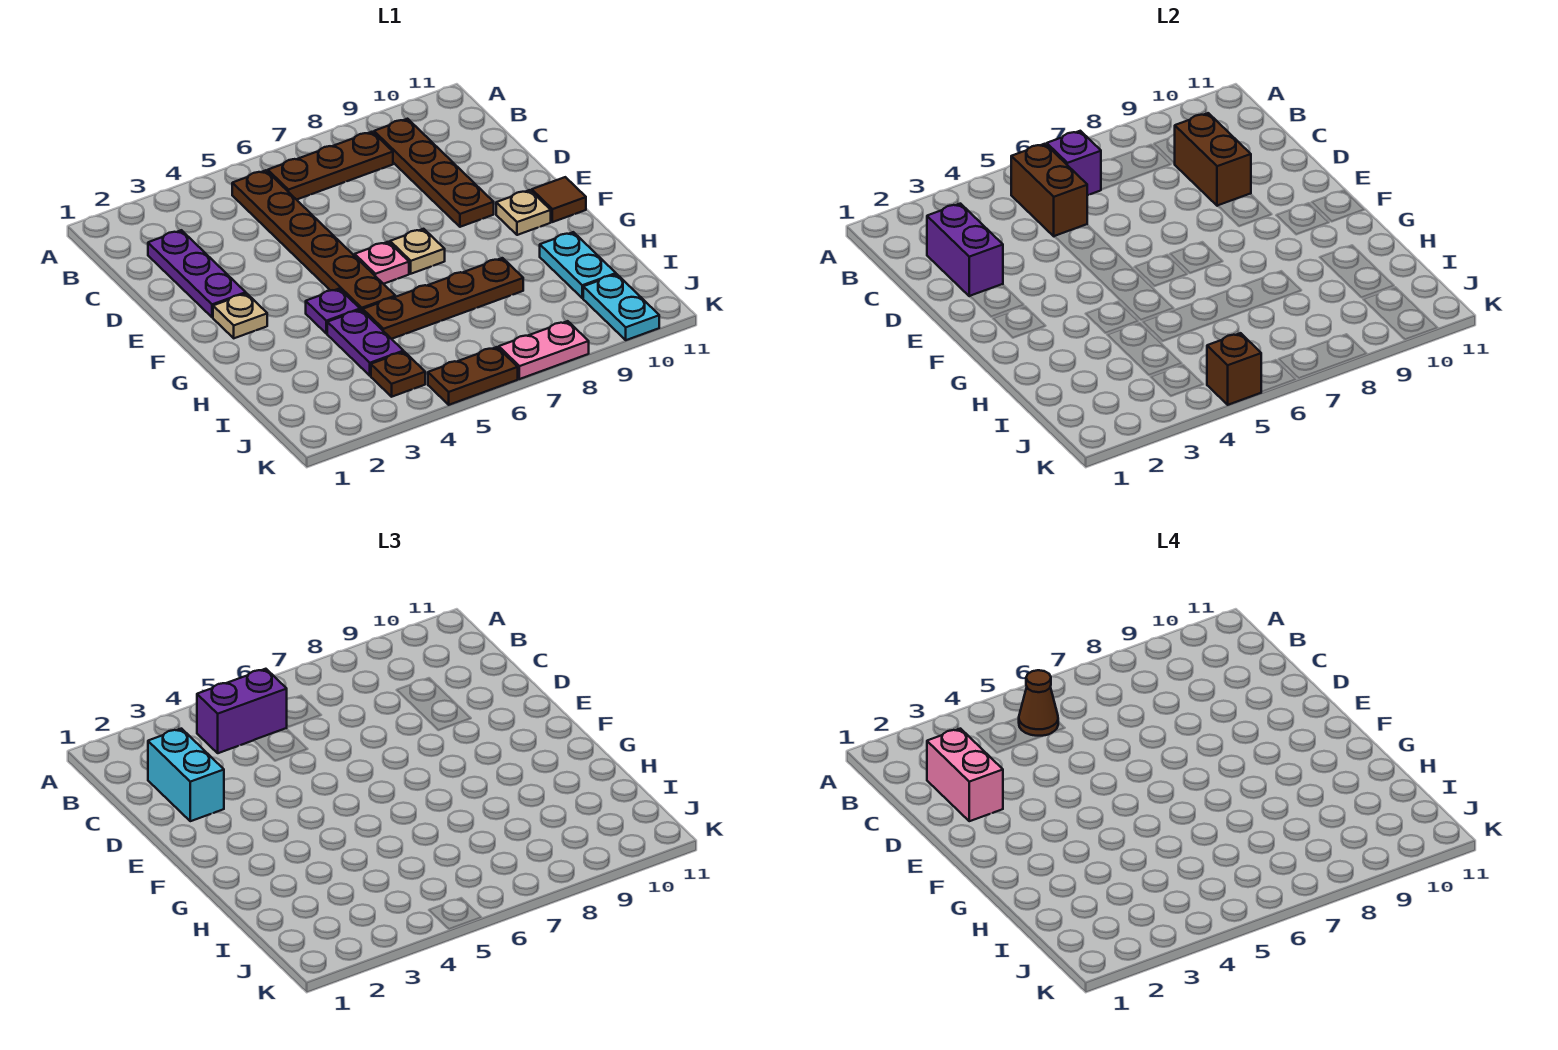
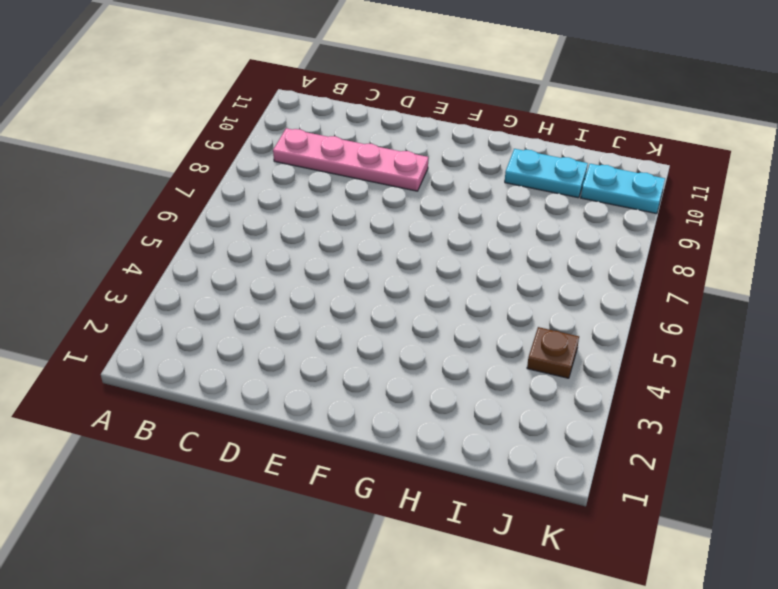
pink plate B9:E9 level 1 -> brown plate B9:E9 level 1
none -> brown plate B5:G5 level 1
none -> brown plate B6:B8 level 1
none -> purple plate C2:E2 level 1

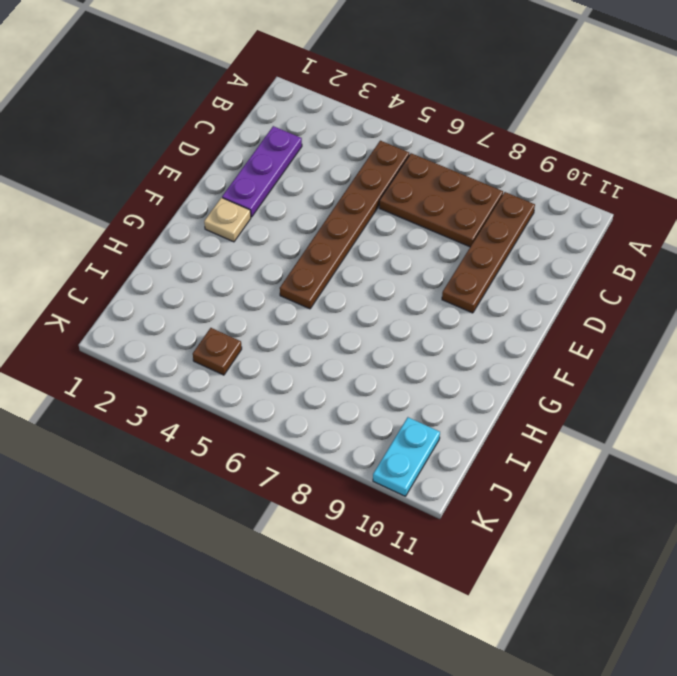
brown plate B6:C8 level 1 -> brown plate B6:B8 level 1
none -> pink plate F6 level 1
none -> tan plate F7 level 1
none -> tan plate F10 level 1

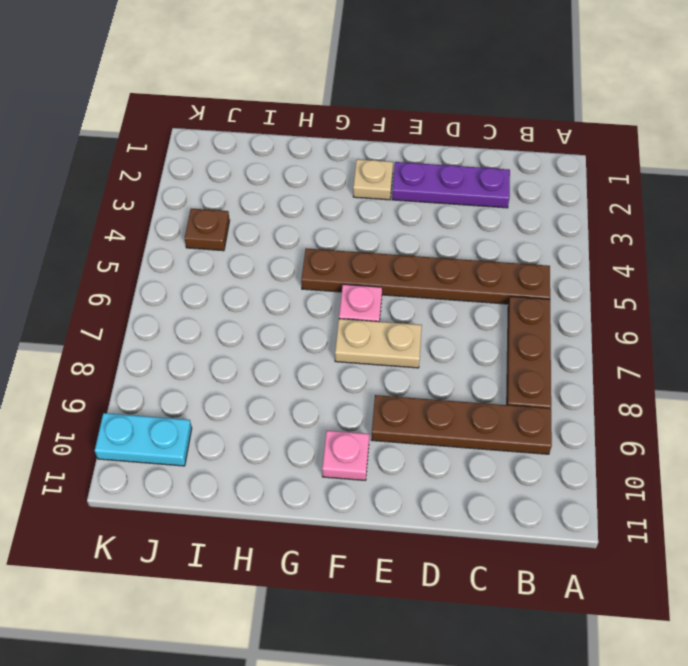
tan plate E7:F7 level 1 -> tan plate F7 level 1
pink plate F10 level 1 -> tan plate F10 level 1
none -> brown tile F11 level 1
none -> purple plate G4 level 1
none -> purple plate H4:I4 level 1

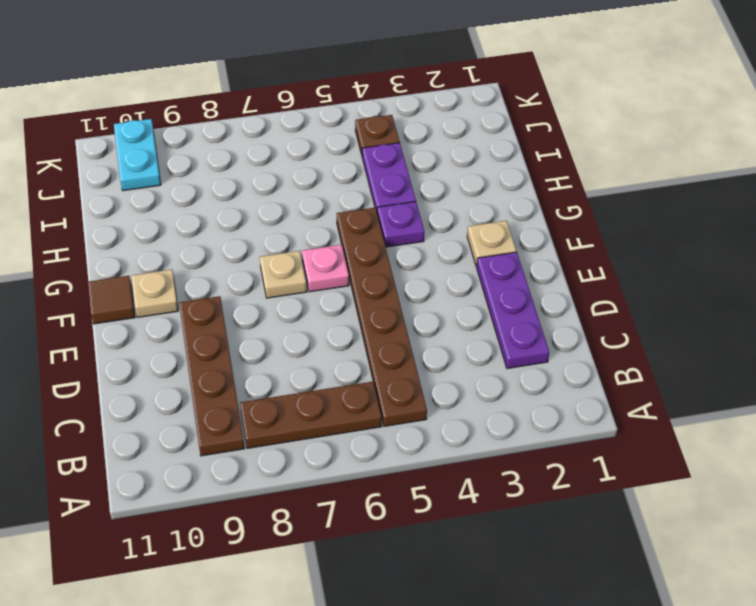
none -> brown plate H5:H8 level 1
none -> cyan plate H10:I10 level 1
none -> brown plate K5:K6 level 1

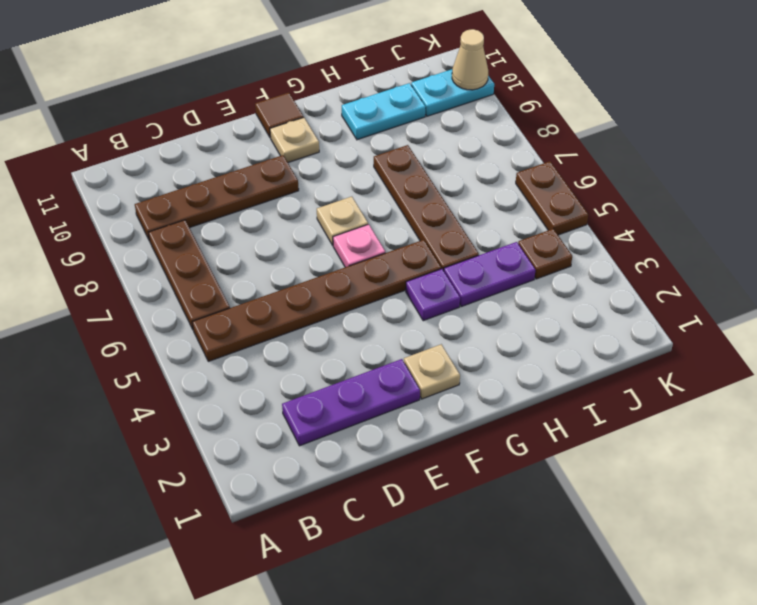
tan cone K10 level 2 -> none
none -> pink plate K7:K8 level 1
none -> brown brick B5:C5 level 2
none -> purple brick B6 level 2

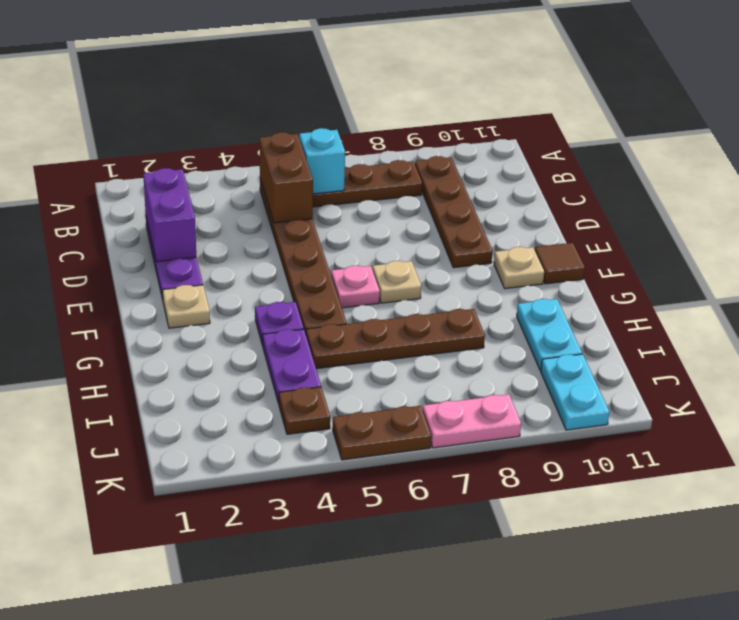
cyan brick B6 level 2 -> purple brick B6 level 2
none -> brown brick C9:D9 level 2
none -> brown brick K5 level 2
none -> purple brick B4:B5 level 3

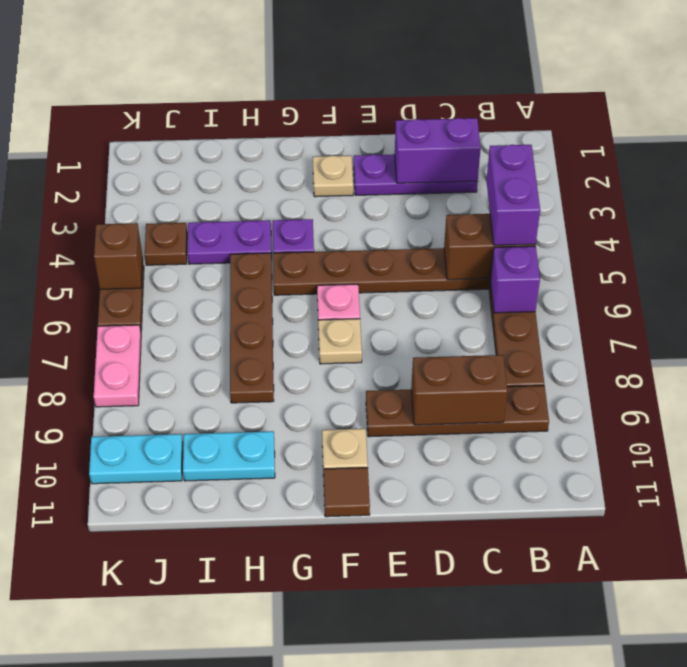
none -> cyan brick C2:D2 level 3
none -> brown cone B5 level 4
none -> pink brick C2:D2 level 4

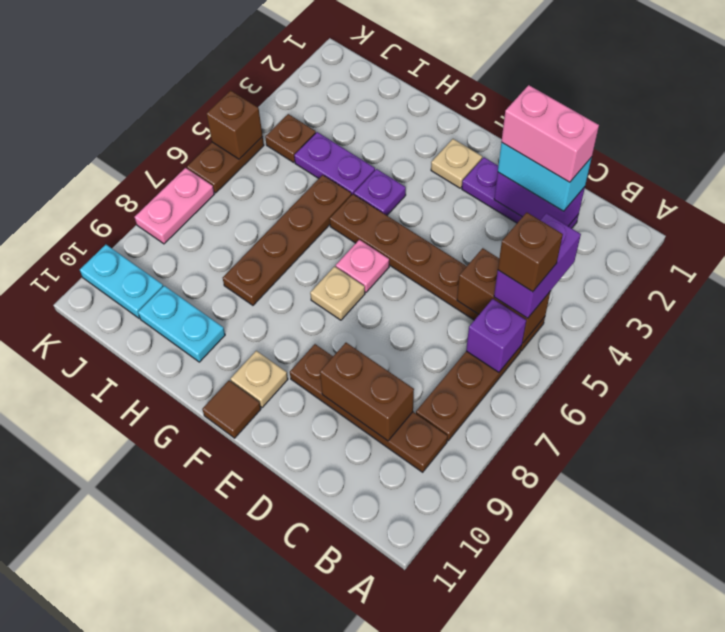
brown brick B5 level 4 -> brown cone B5 level 4

